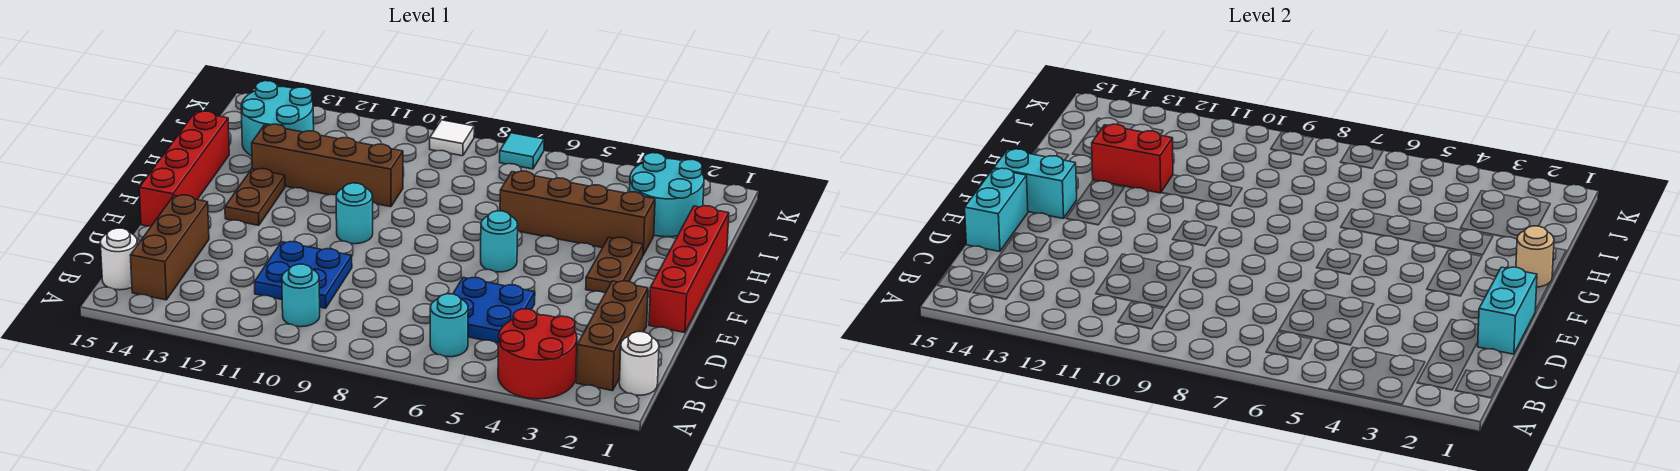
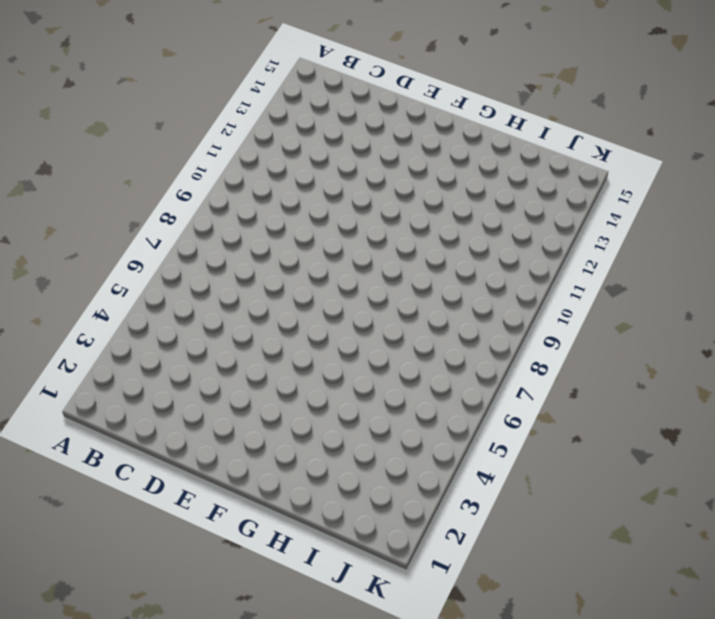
none -> red round brick A3:B4 level 1
none -> white round brick B1 level 1
none -> brown brick B2:D2 level 1

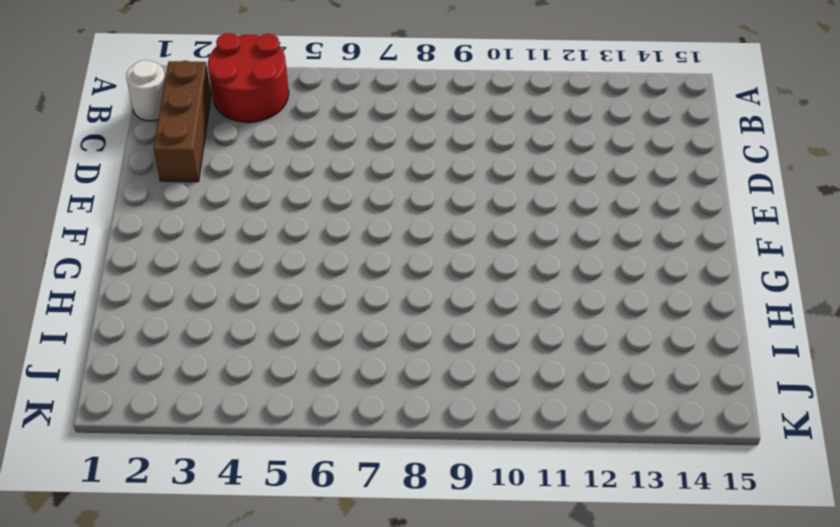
none -> cyan round brick B6 level 1
none -> cyan round brick B10 level 1
none -> brown brick B14:D14 level 1

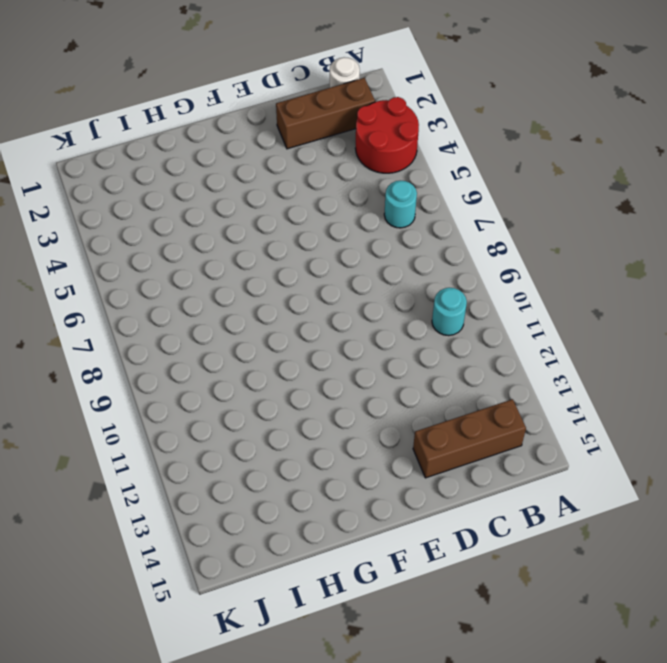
none -> white round brick B15 level 1
none -> blue plate C5:D6 level 1
none -> blue plate C10:D11 level 1

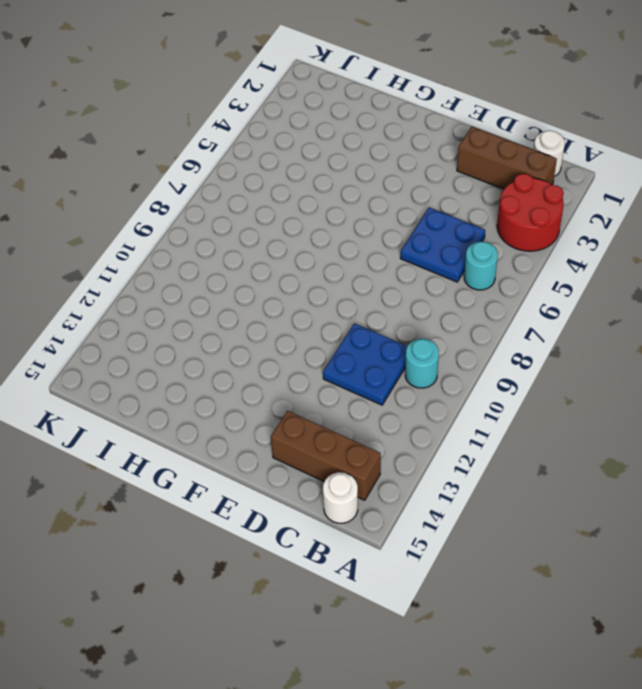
none -> red brick E1:H1 level 1
none -> red brick E15:H15 level 1
none -> brown plate F3:G3 level 1

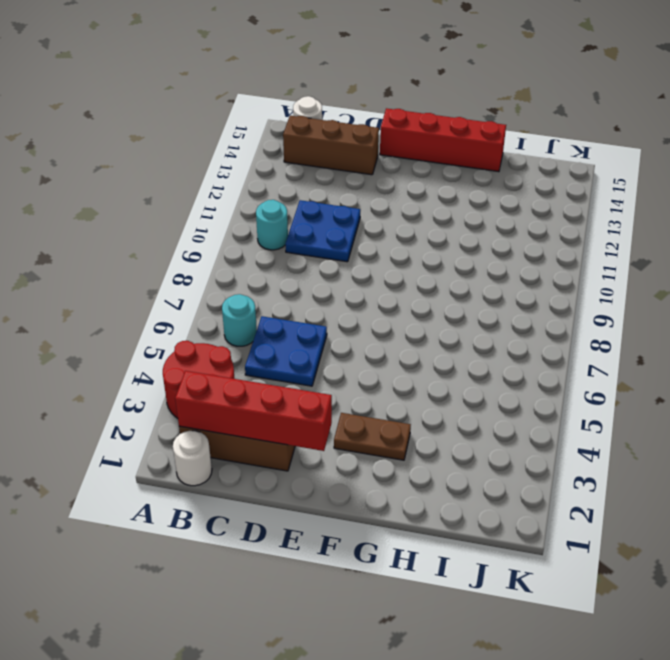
red brick B2:E2 level 2 -> red brick E1:H1 level 1
none -> cyan round brick F6 level 1
none -> cyan round brick F10 level 1
none -> brown plate F13:G13 level 1

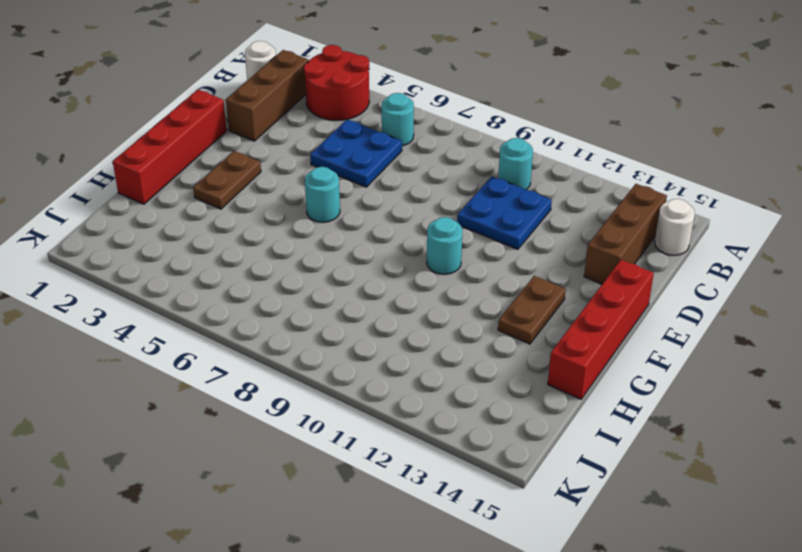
none -> brown brick H3:H6 level 1
none -> brown brick H10:H13 level 1
none -> cyan round brick I2:J3 level 1

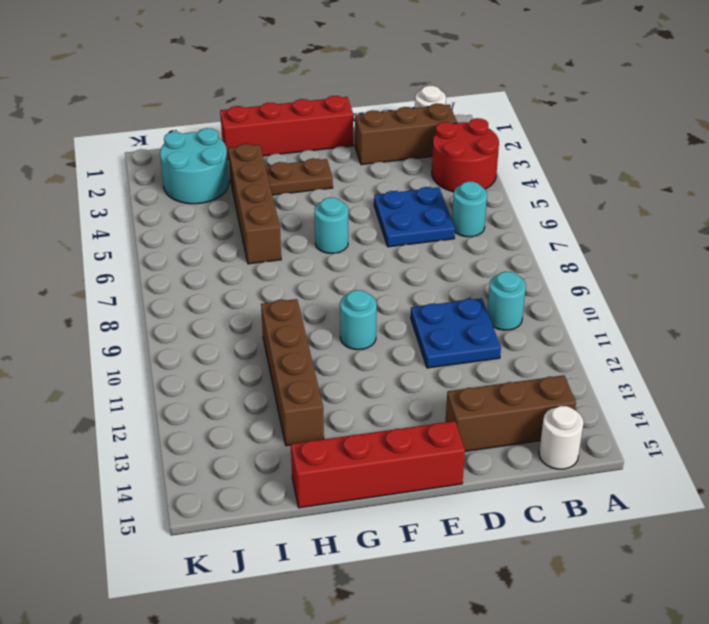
none -> brown plate F13:G13 level 1
none -> cyan round brick I13:J14 level 1
none -> cyan tile K7 level 1

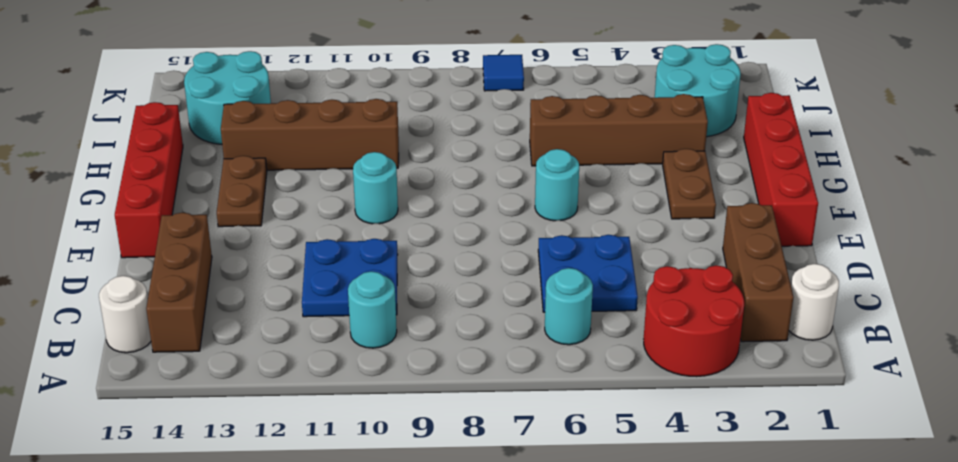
blue tile K7 level 1 -> cyan tile K7 level 1
none -> white tile K9 level 1
none -> cyan brick D1:E1 level 2
none -> cyan brick D15:E15 level 2

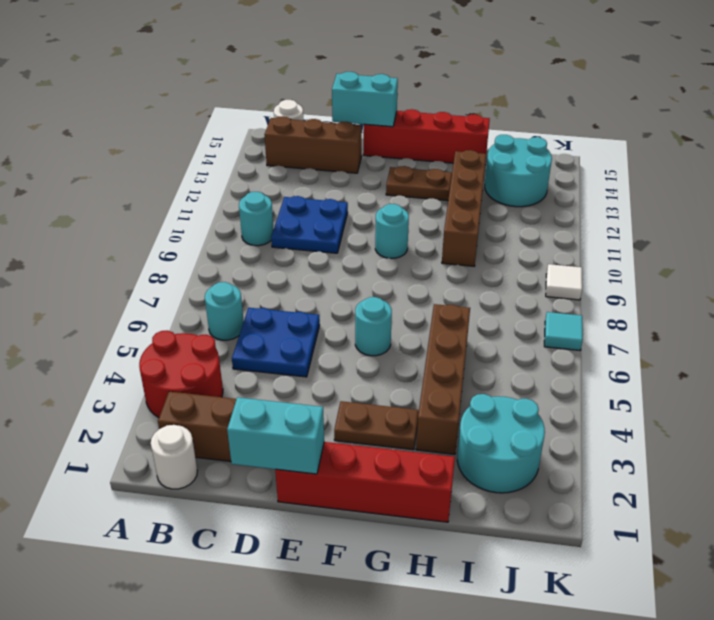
none -> cyan brick F14:F15 level 2
none -> tan round brick G1 level 2
none -> red brick H12:H13 level 2

